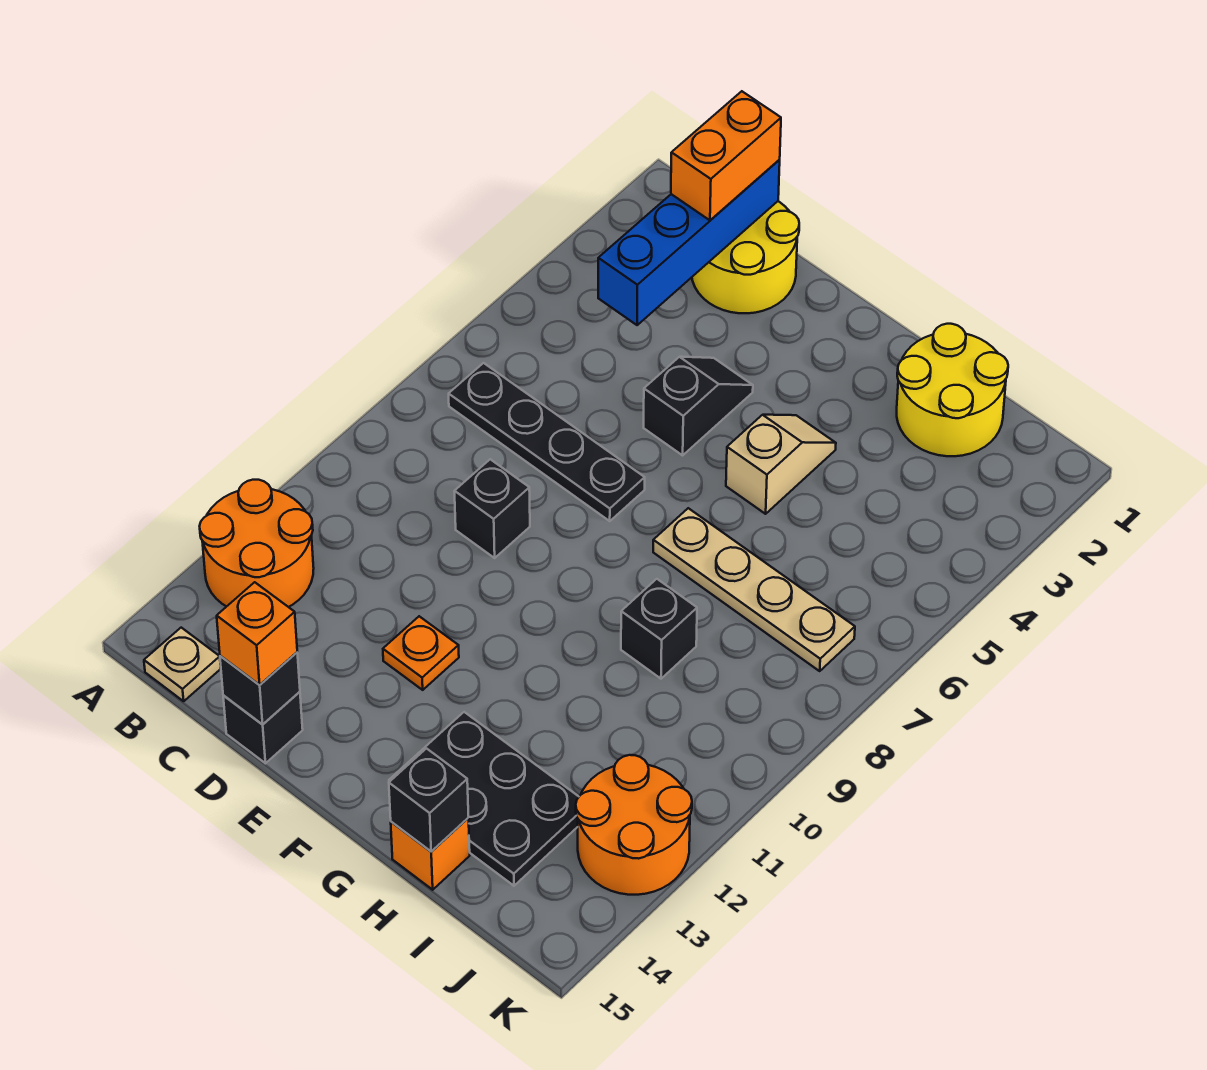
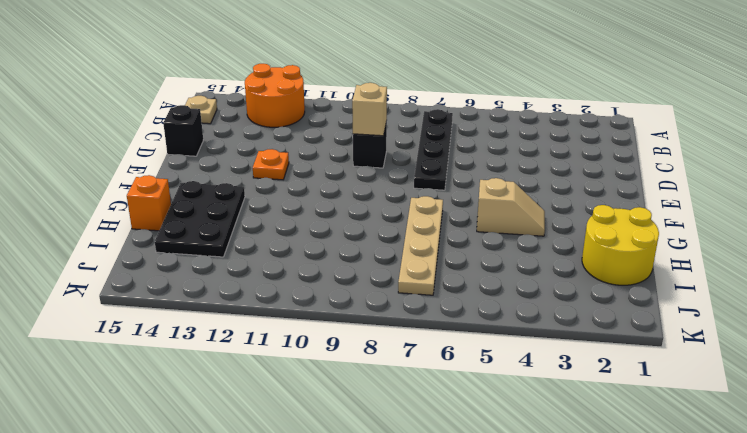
tan brick D9 level 2 -> none
none -> yellow round brick C1:D2 level 1
none -> black slope E4:E5 level 1 top 5
none -> black brick H9 level 1

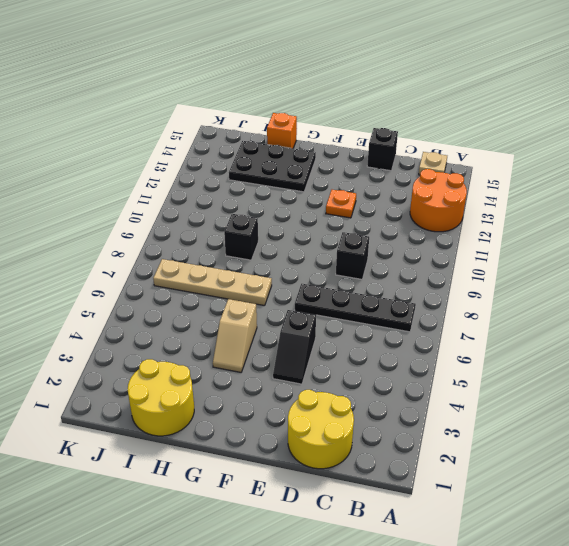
none -> orange round brick J12:K13 level 1
none -> blue brick C1:C4 level 2
none -> black brick D15 level 2

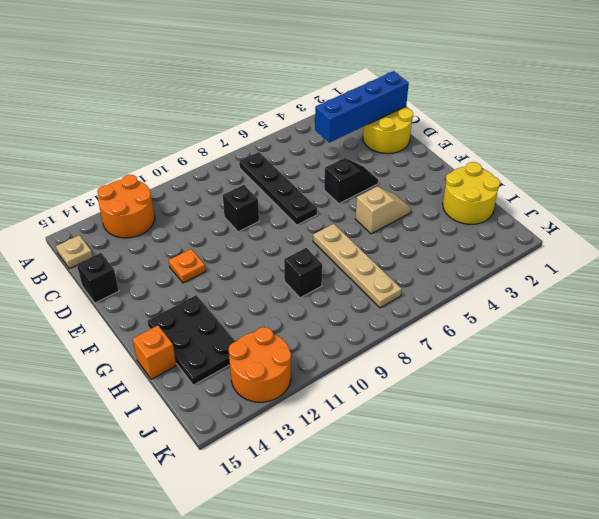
none -> black brick D15 level 2
none -> black brick H15 level 2
none -> orange brick C1:C2 level 3

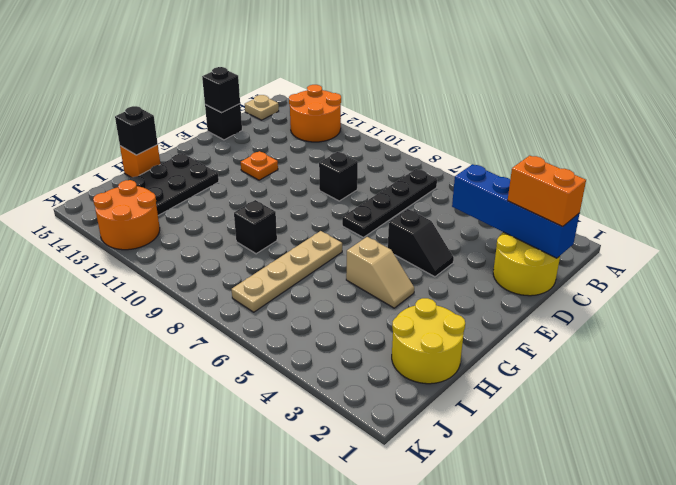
none -> orange brick D15 level 3

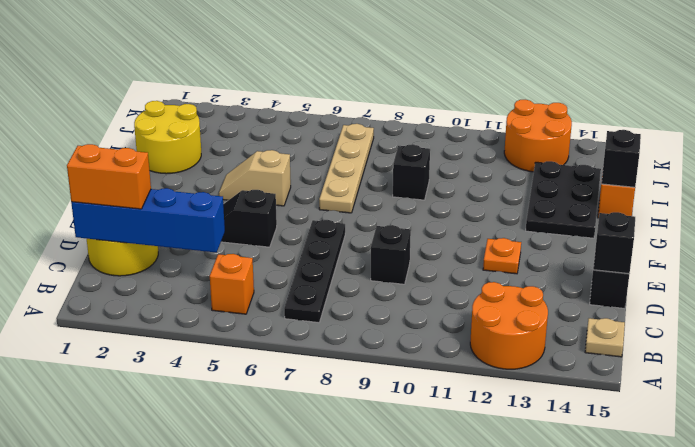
orange brick B5 level 1 -> orange brick D15 level 3

